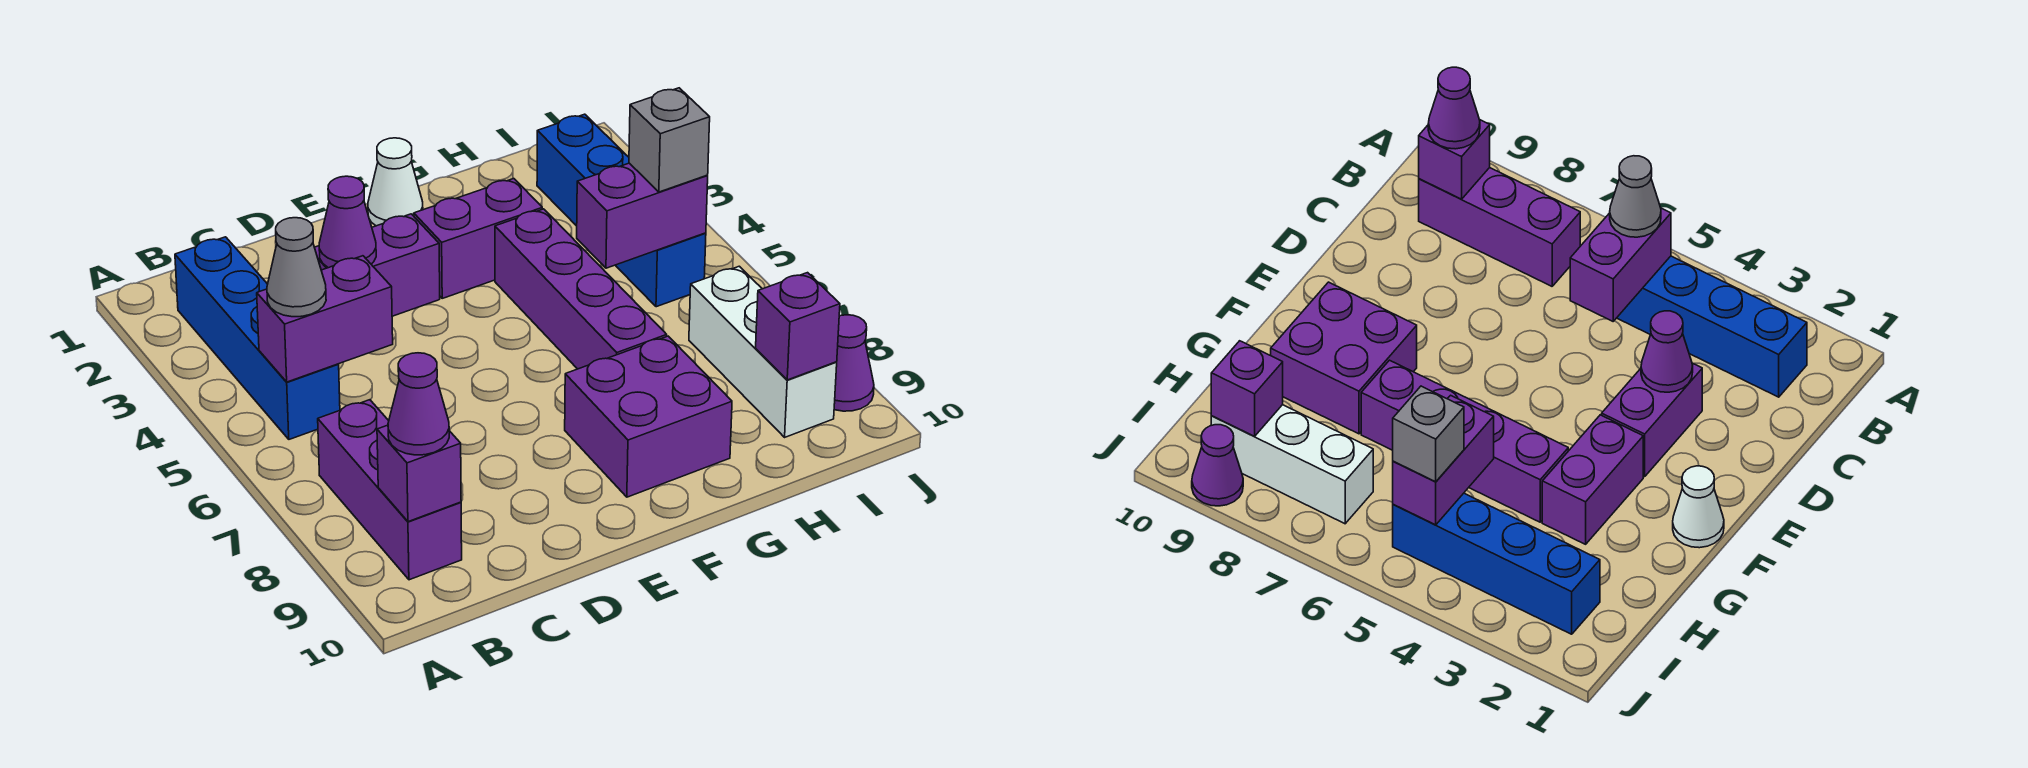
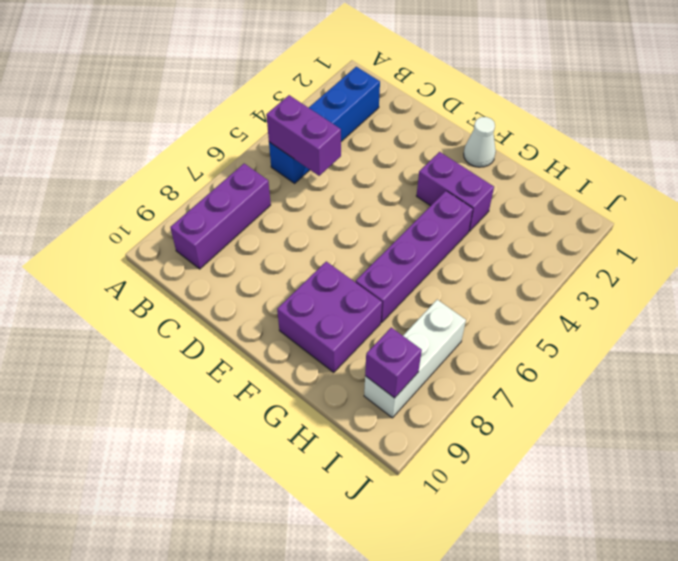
none -> purple brick D3:E3 level 1
none -> blue brick I2:I5 level 1
none -> purple cone J9 level 1

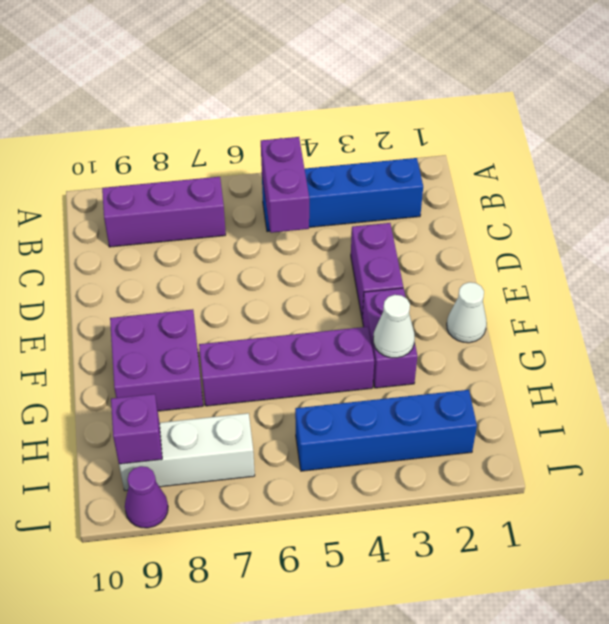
white cone G3 level 2 -> none
none -> purple brick B9 level 2
none -> purple cone D3 level 2
none -> purple brick H5:I5 level 2

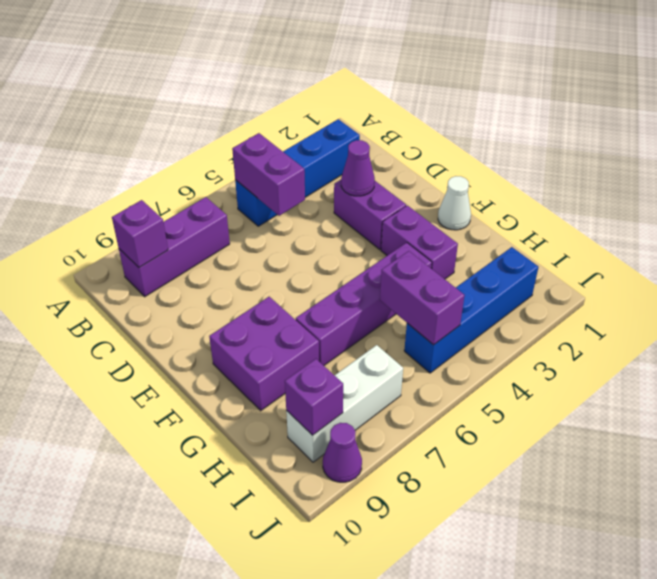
none -> grey cone B5 level 3
none -> purple cone B9 level 3
none -> grey brick I5 level 3

